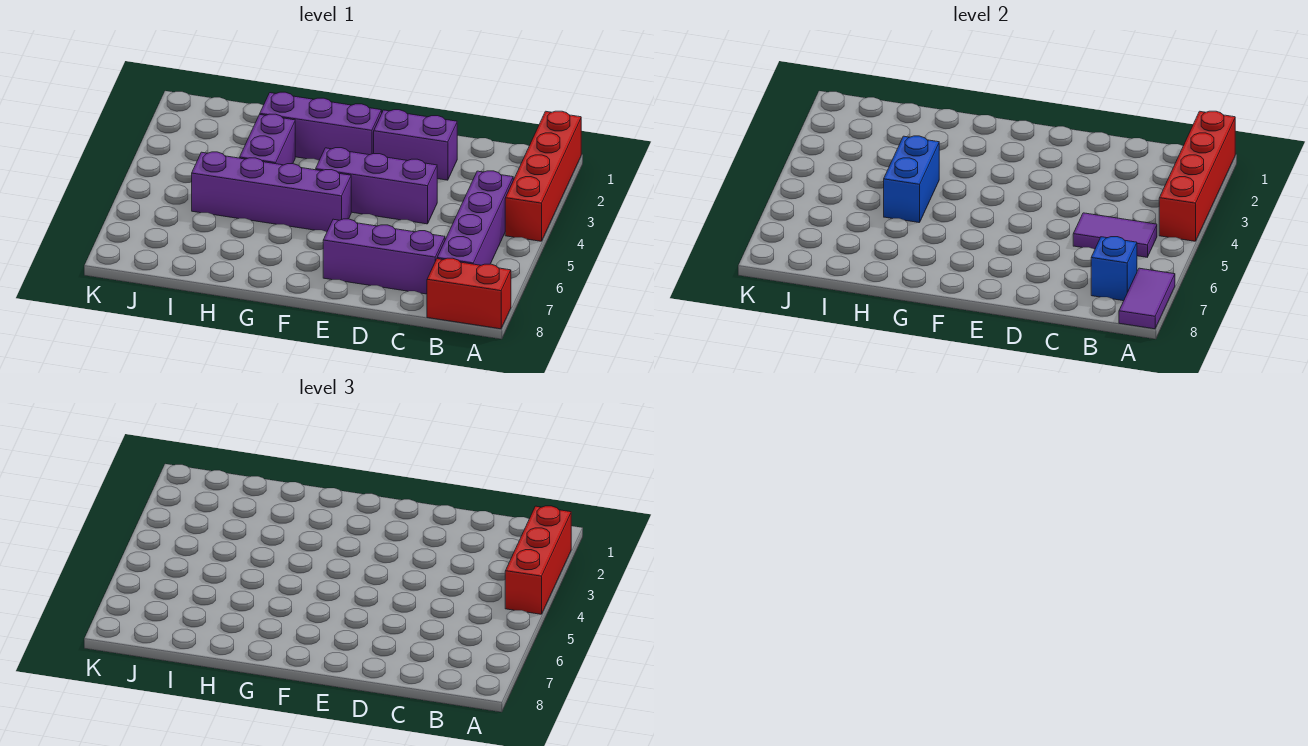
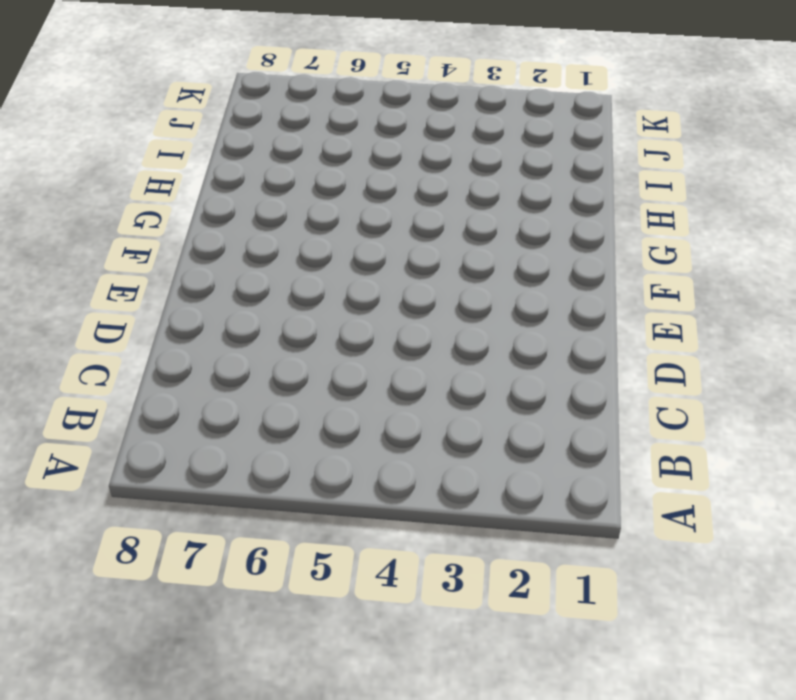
none -> red brick A1:A4 level 1
none -> red brick A8:B8 level 1
none -> purple brick B4:B7 level 1

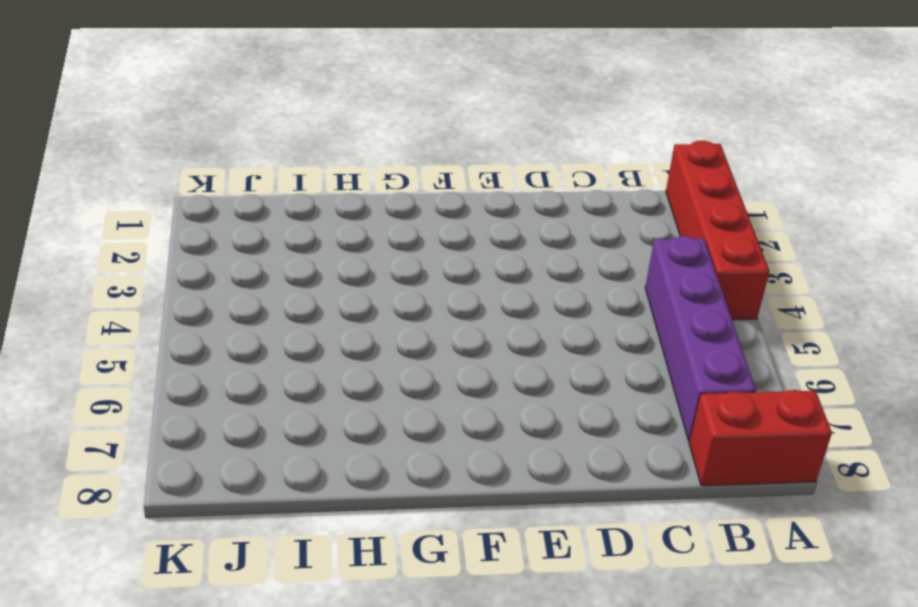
none -> purple brick C7:E7 level 1
none -> purple brick D2:E2 level 1
none -> purple brick D4:F4 level 1

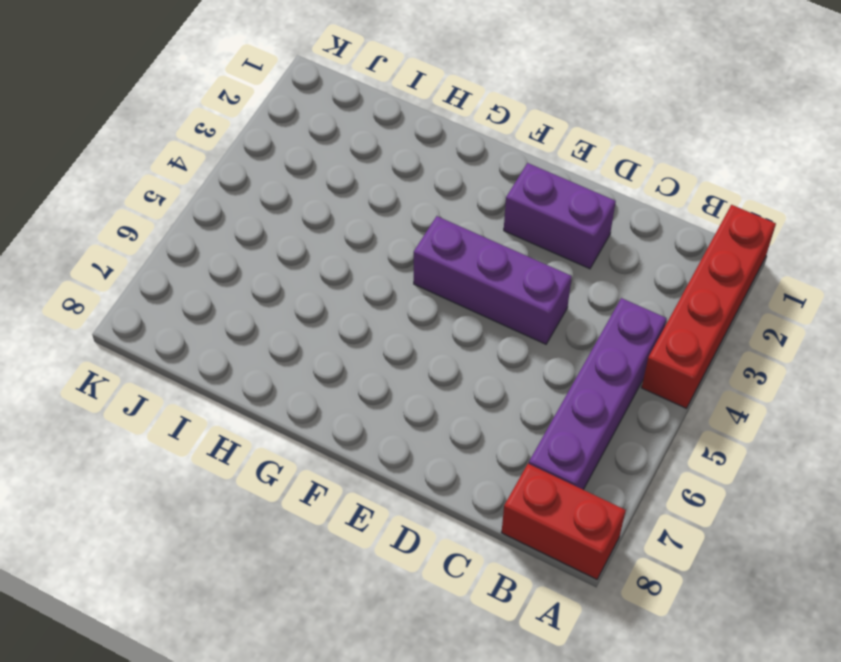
none -> purple brick C7:E7 level 1
none -> purple brick F2:H2 level 1
none -> purple brick F5:I5 level 1

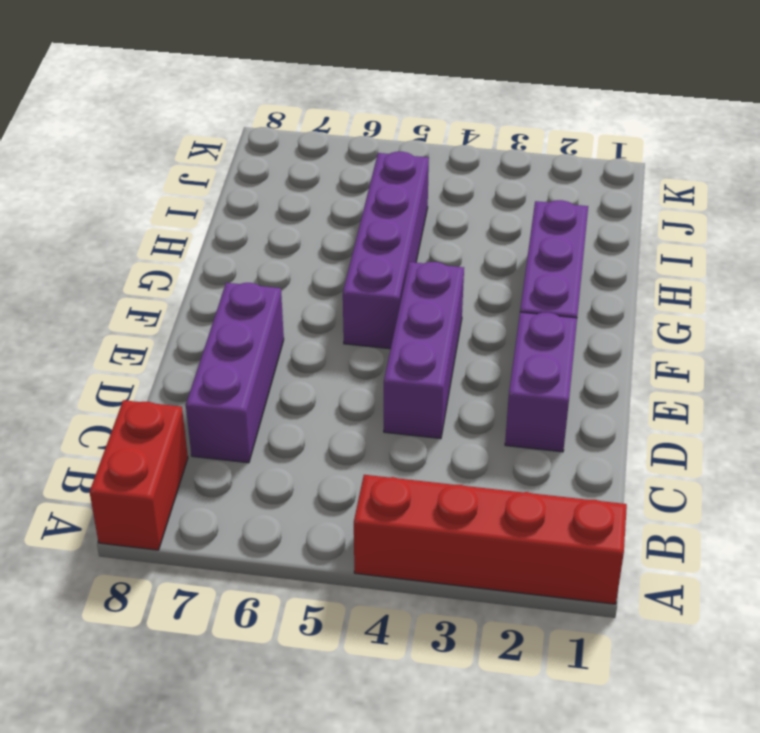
none -> purple brick B4:B7 level 1
none -> purple brick H3:H4 level 1
none -> red brick A1:A4 level 2

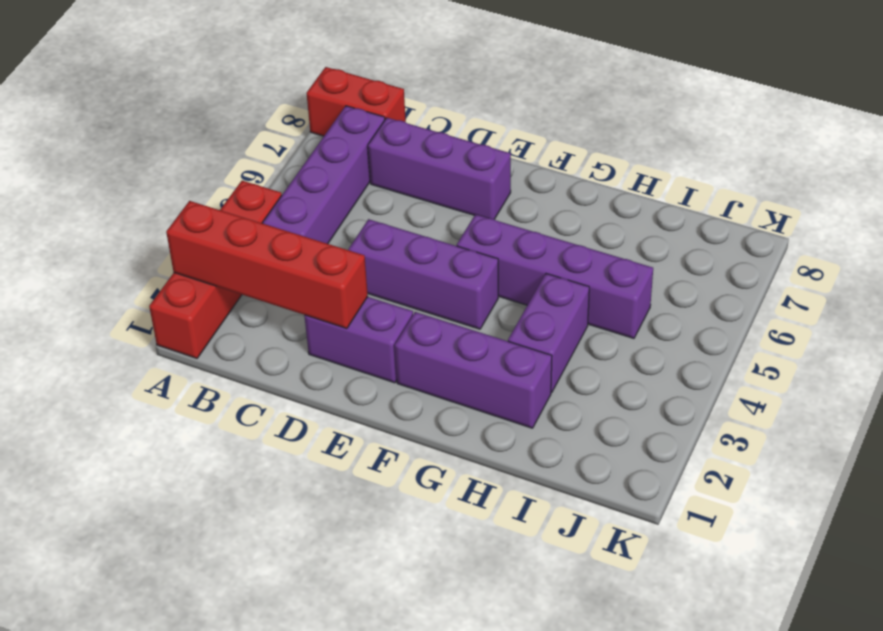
red brick A2:D2 level 2 -> red brick A1:A4 level 2
none -> purple tile A7:A8 level 2
none -> purple tile B5:C5 level 2
none -> blue brick B7 level 2

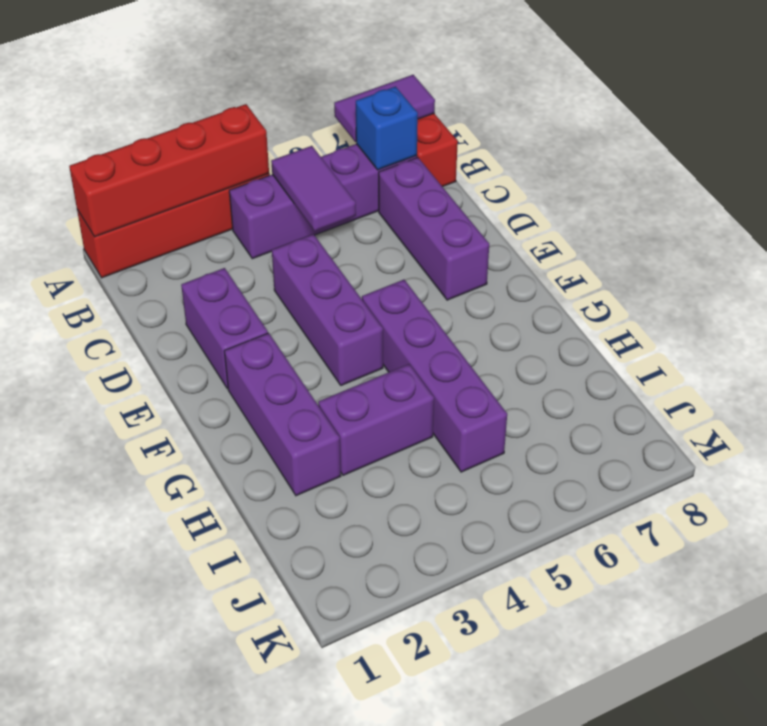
none -> blue brick H4:H5 level 2
none -> red brick A2:A4 level 3

